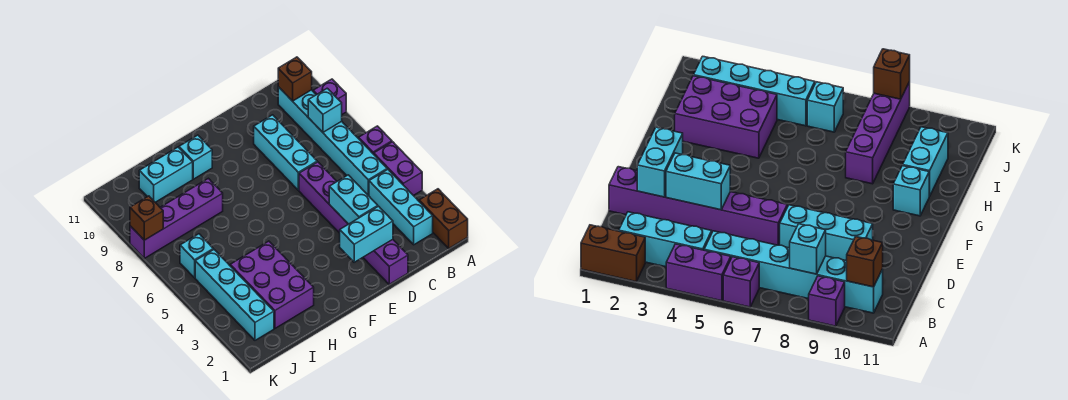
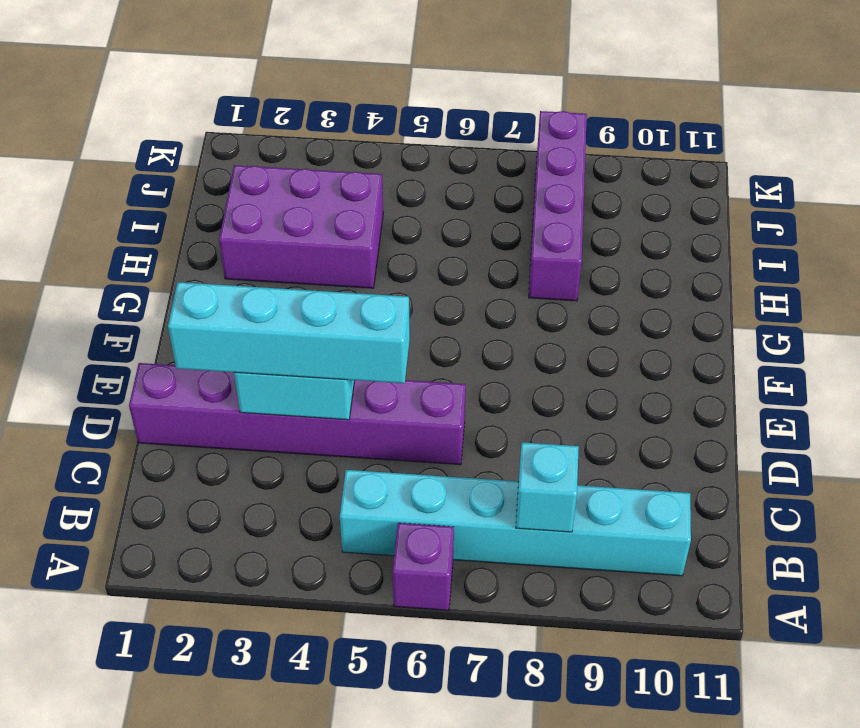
cyan brick D2:D5 level 3 -> cyan brick J2:J5 level 1
none -> brown brick A1:A2 level 1
none -> purple brick A4:A5 level 1
none -> purple brick A9 level 1

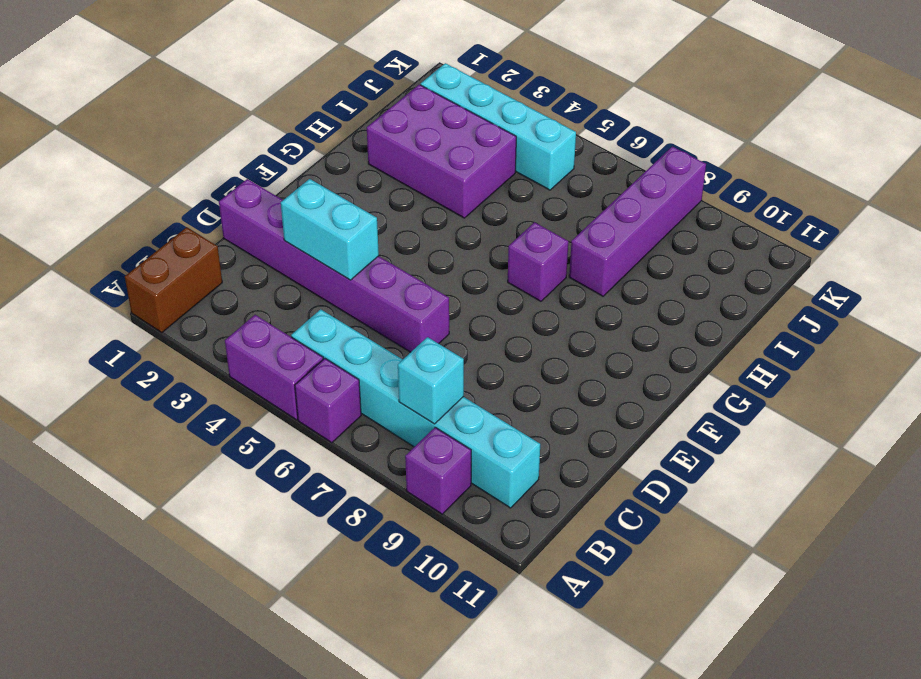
brown brick A1:B1 level 1 -> brown brick A1:A2 level 1
purple brick G7 level 1 -> none
none -> cyan brick B2:B4 level 1
none -> cyan brick D7:D9 level 1
none -> cyan brick G10 level 1

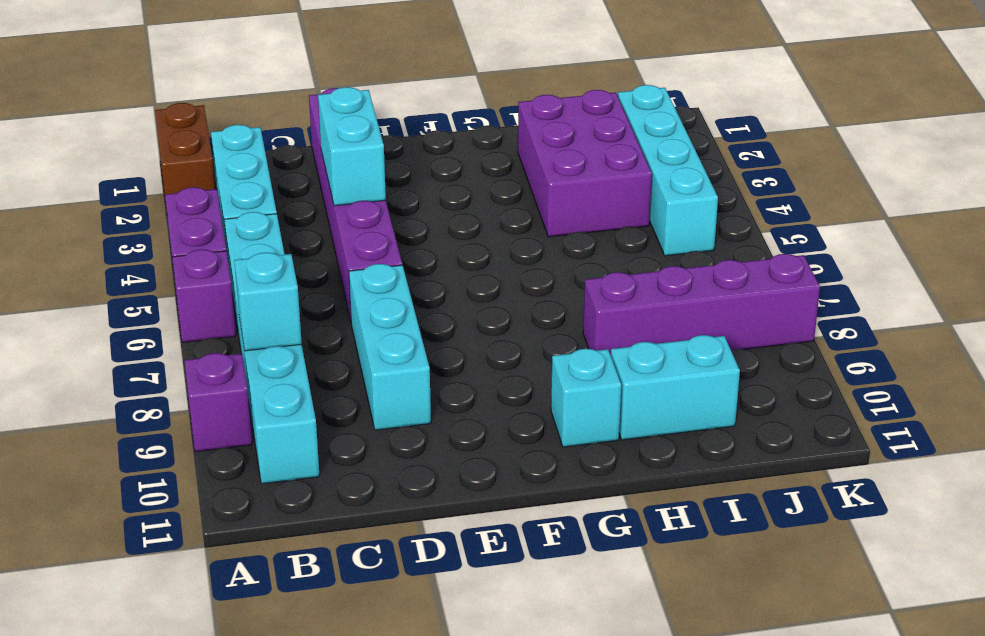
none -> cyan brick J6 level 1
none -> brown brick B10 level 2
none -> cyan brick D2:E2 level 2

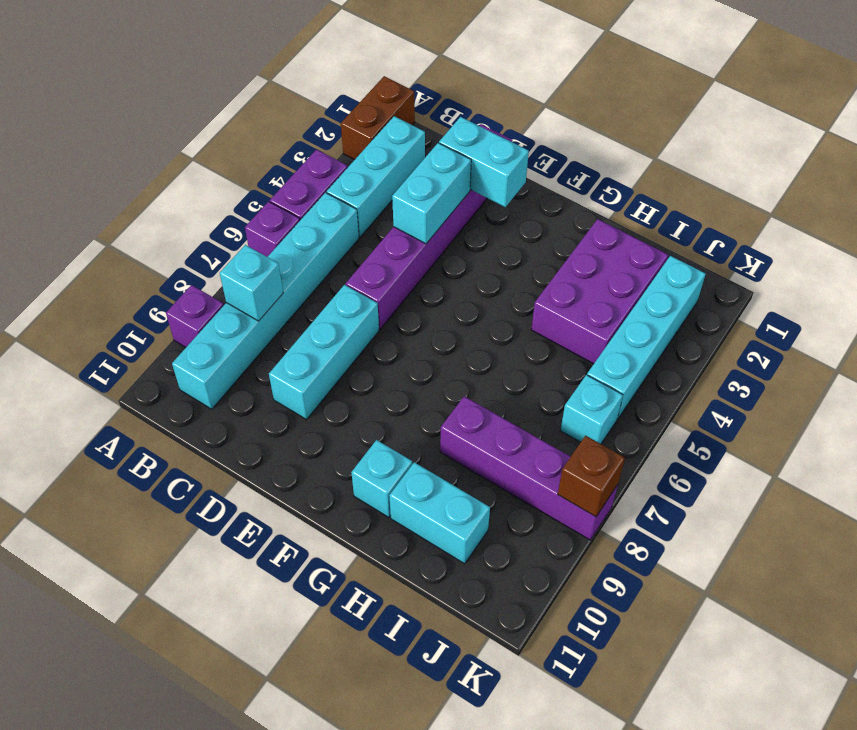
none -> brown brick B10 level 2

